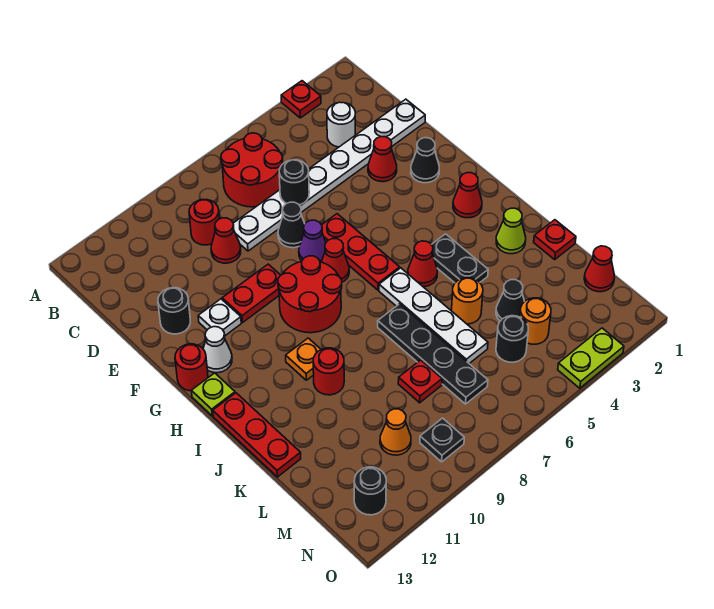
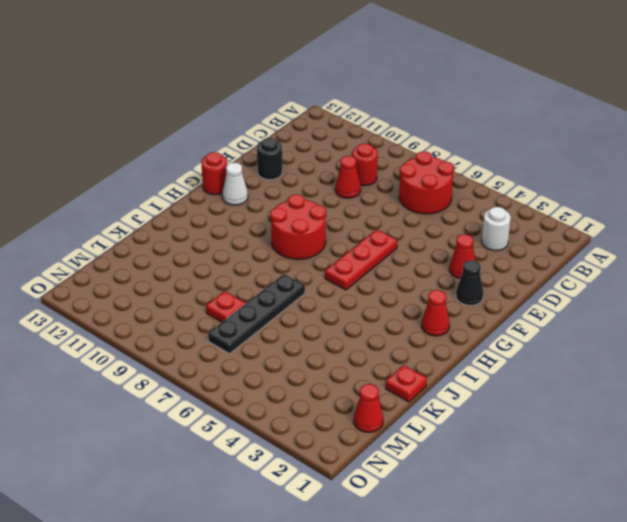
none -> red plate A3 level 1
none -> white plate D1:D8 level 1
none -> black cone E7 level 1
none -> purple cone F7 level 1

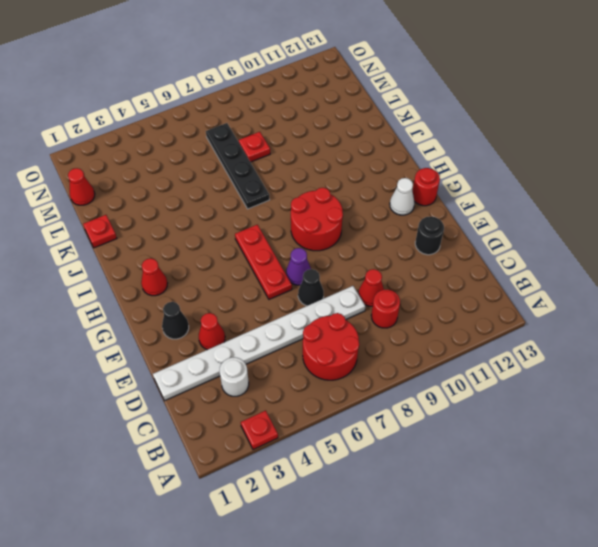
none -> red plate F9:F10 level 1
none -> white plate F11 level 1
none -> red cone G7 level 1
none -> lime plate H13 level 1

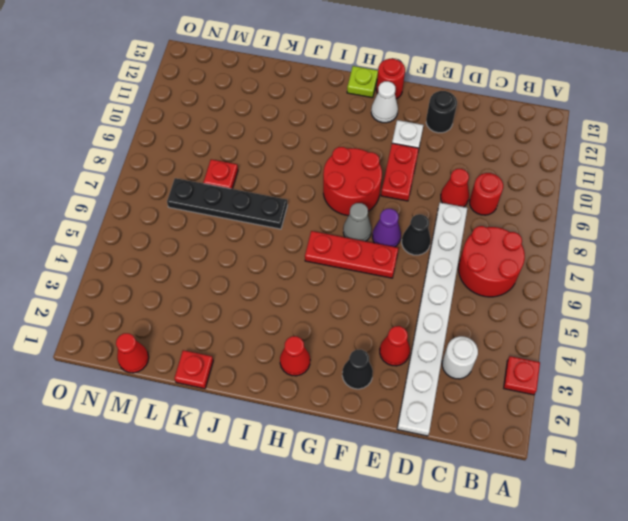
grey cone G7 level 1 -> red cone G7 level 1
none -> black plate I4:J4 level 1
none -> red cone I5 level 1
none -> white plate I6:L6 level 1
none -> orange plate I10 level 1

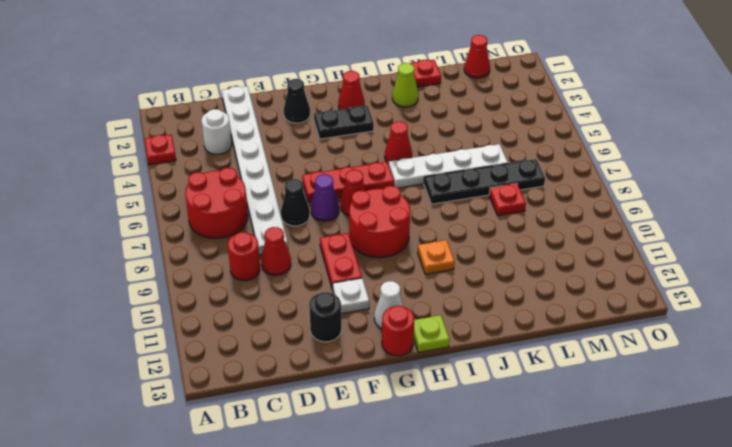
black plate G3:H3 level 1 -> black plate I4:J4 level 1
none -> red cone E3 level 1
none -> red plate I13:K13 level 1
none -> red round brick J10 level 1
none -> orange round brick K5 level 1

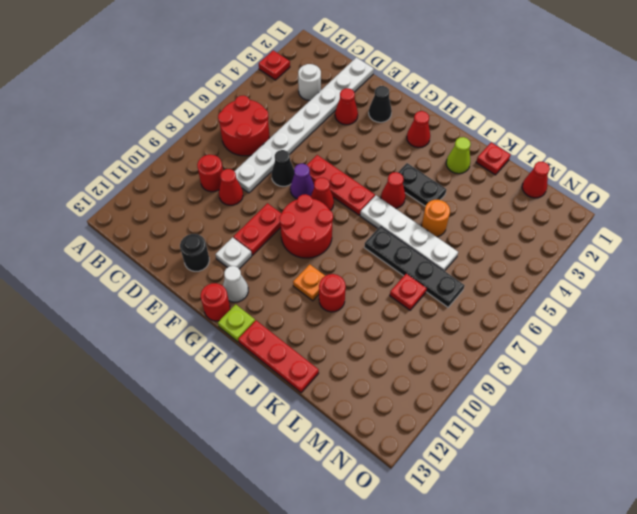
none -> black cone L4 level 1
none -> orange round brick M4 level 1
none -> black round brick M5 level 1
none -> orange cone M10 level 1

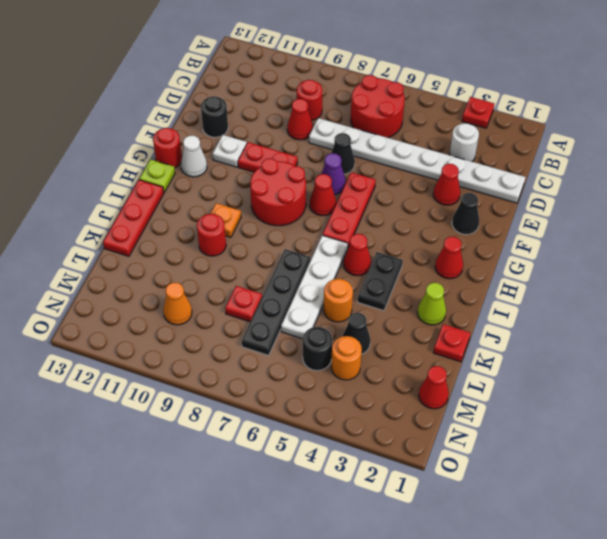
none -> black plate N9 level 1
none -> black round brick N12 level 1
none -> lime plate O3:O4 level 1
none -> black round brick D6 level 2

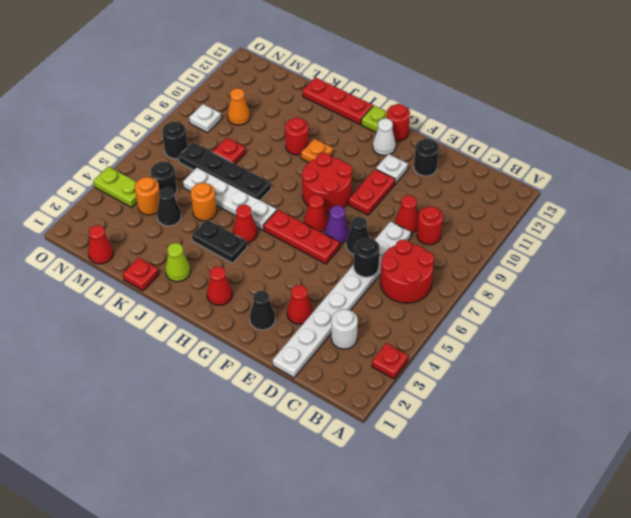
lime plate N4:O4 level 1 -> lime plate O3:O4 level 1
black round brick N7 level 1 -> black round brick N12 level 1
white plate N9 level 1 -> black plate N9 level 1

